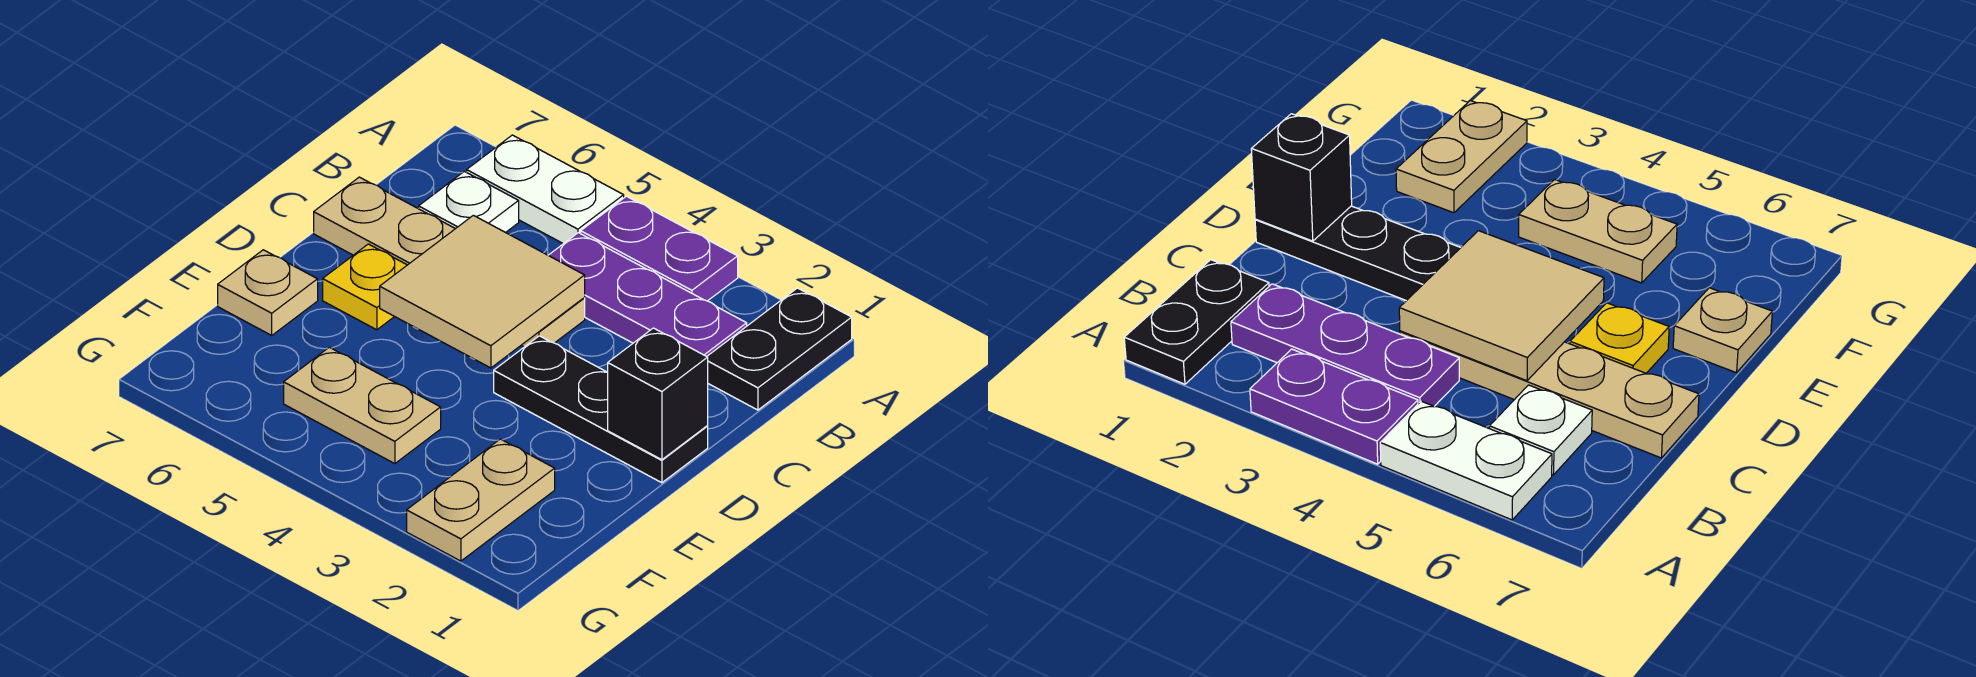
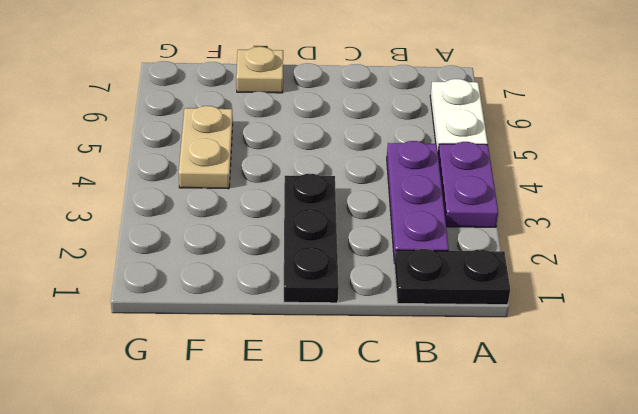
none -> white plate B6 level 1
none -> tan plate C4:C7 level 1
none -> yellow plate D6 level 1

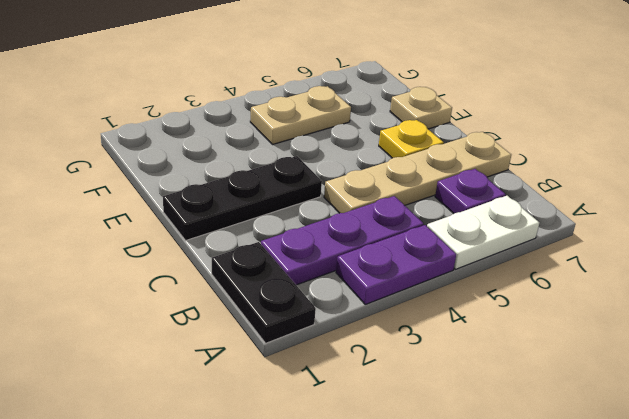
purple plate B6 level 1 -> white plate B6 level 1
none -> tan plate F2:G2 level 1
none -> tan tile C4:D5 level 2
none -> black brick D1 level 2

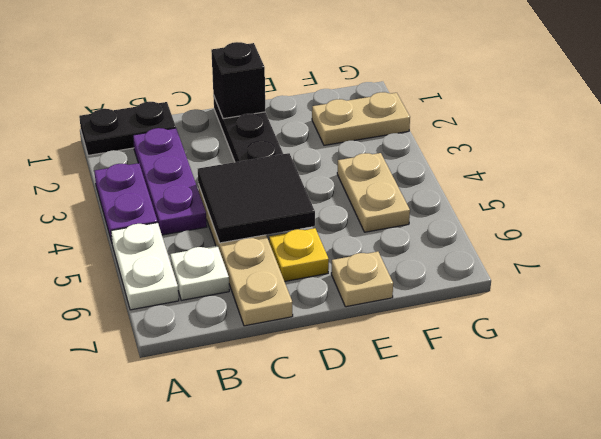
black tile C4:D5 level 2 -> tan tile C4:D5 level 2

